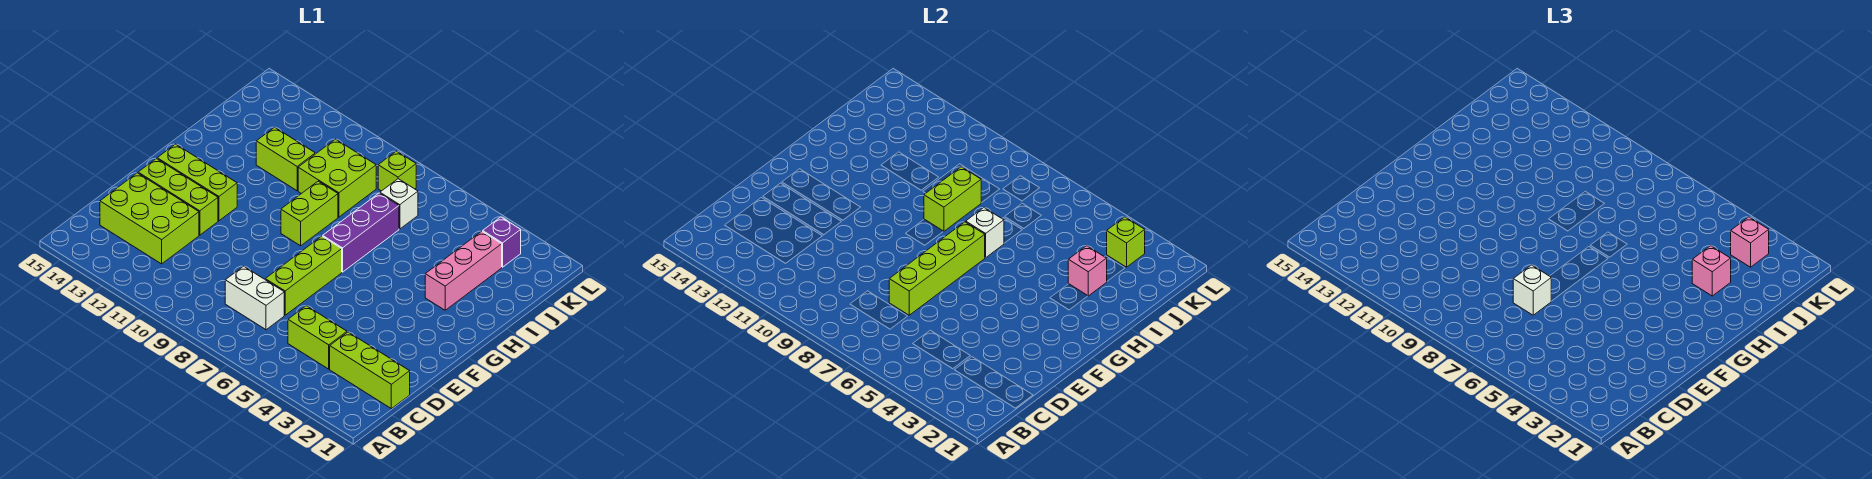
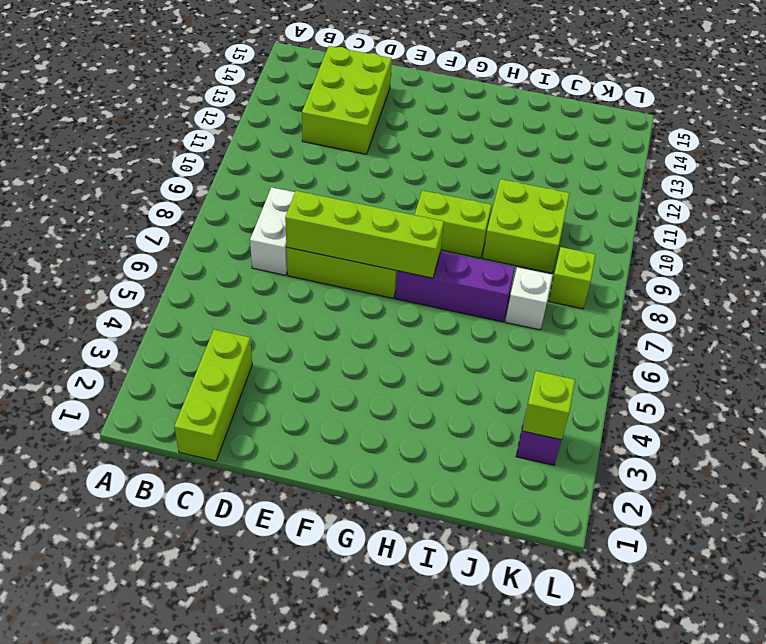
none -> lime brick C4:C5 level 1
none -> lime brick E12:E14 level 1
none -> lime brick F12:F14 level 1

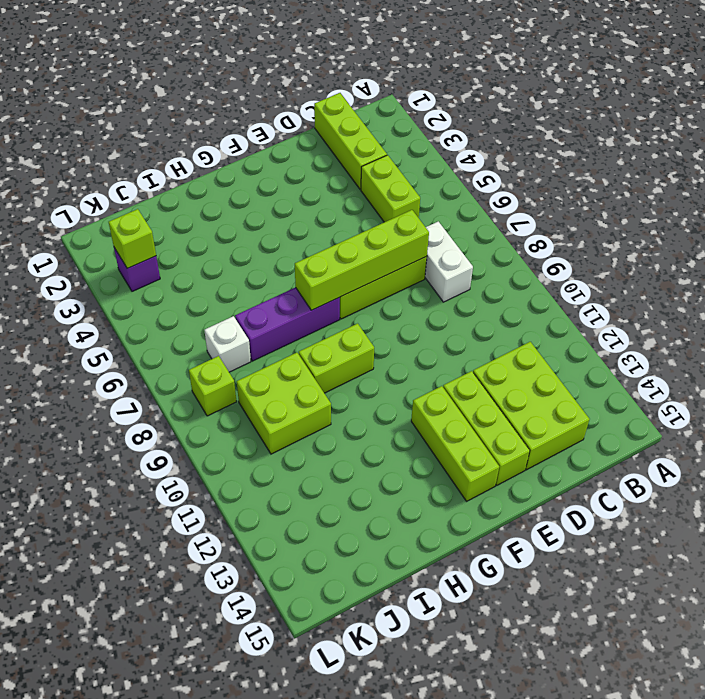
none -> pink brick H3:J3 level 1
none -> lime brick I11:I12 level 1
none -> white brick H7 level 2

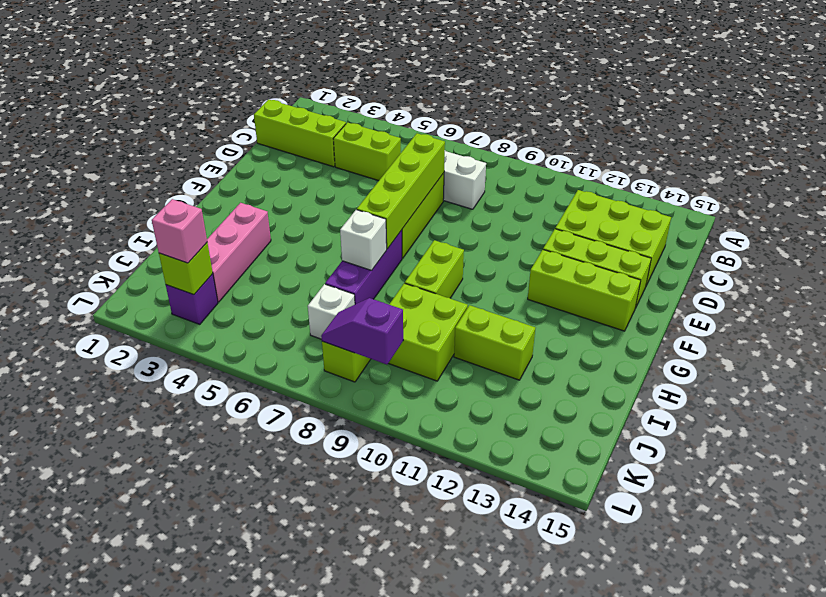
purple slope K8:K9 level 2 top 9 -> none
none -> lime brick H9:I9 level 2
none -> pink brick I3 level 2
none -> white brick D7 level 3

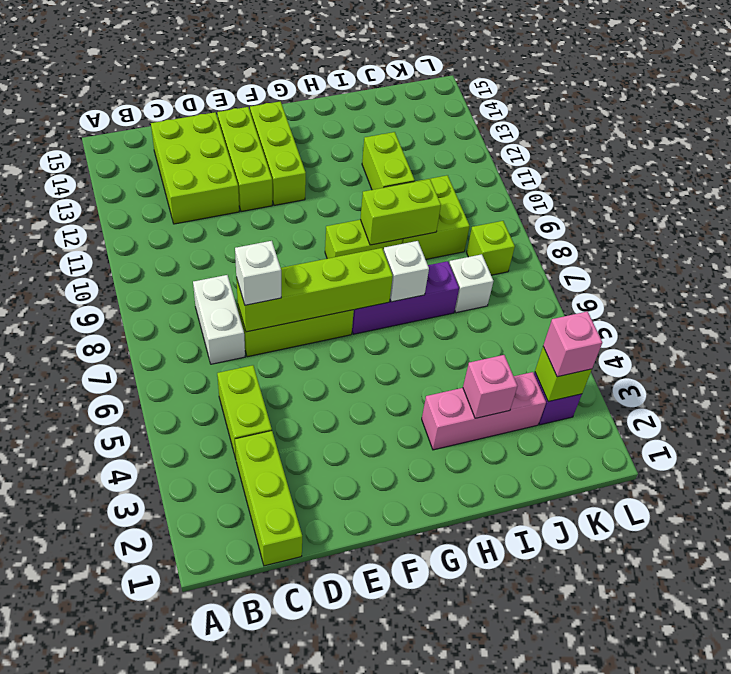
none -> pink brick I3 level 3

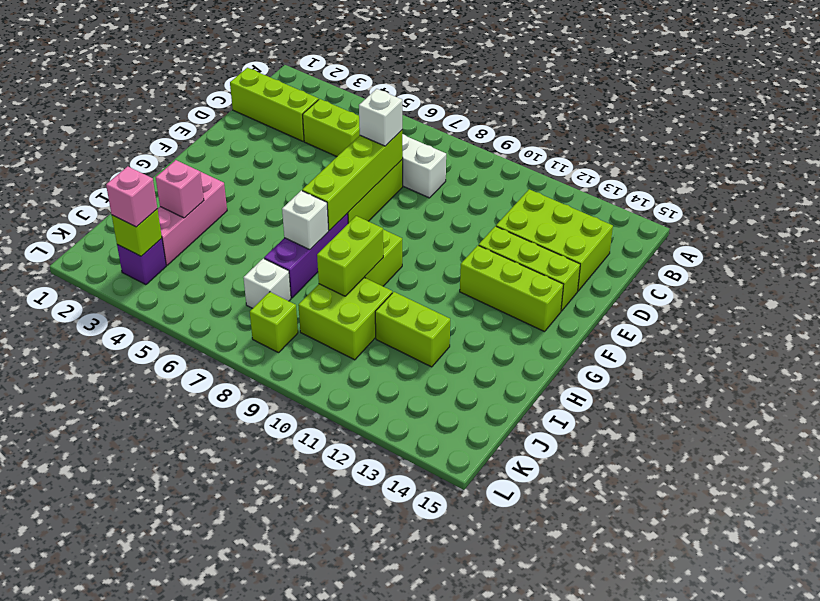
none -> pink brick I3 level 3

